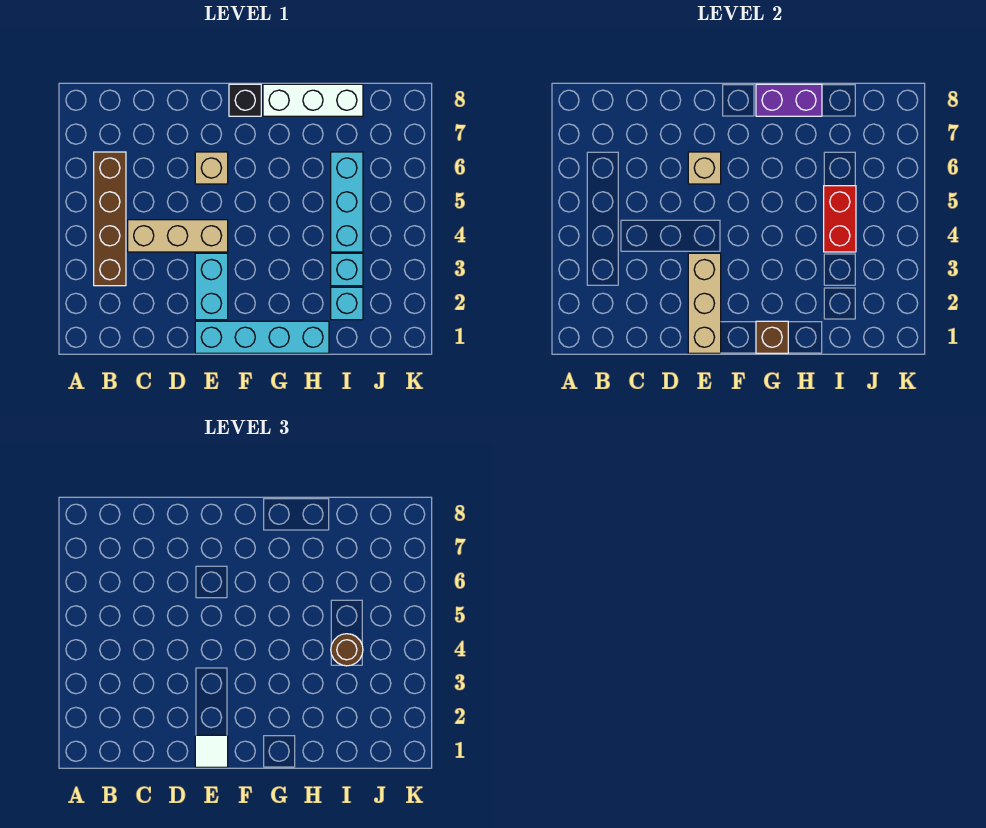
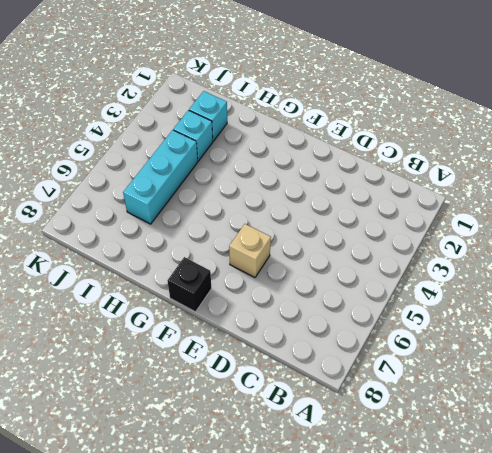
none -> brown brick B3:B6 level 1
none -> tan brick C4:E4 level 1
none -> cyan brick E1:H1 level 1

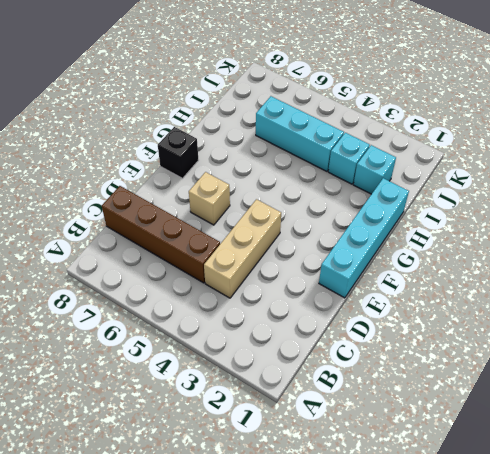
brown brick C5:C8 level 1 -> brown brick B3:B6 level 1
none -> cyan brick E2:E3 level 1
none -> white brick G8:I8 level 1
none -> tan brick E1:E3 level 2

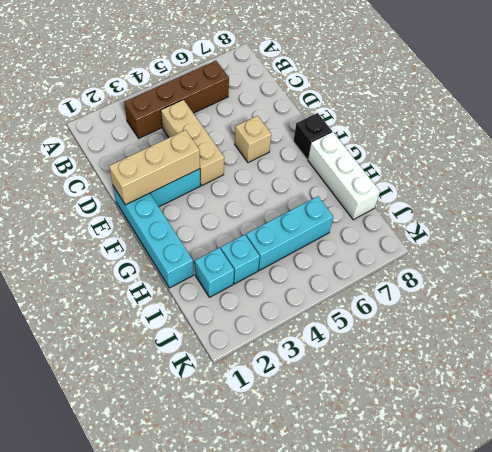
none -> tan brick E6 level 2
none -> brown brick G1 level 2
none -> purple brick G8:H8 level 2

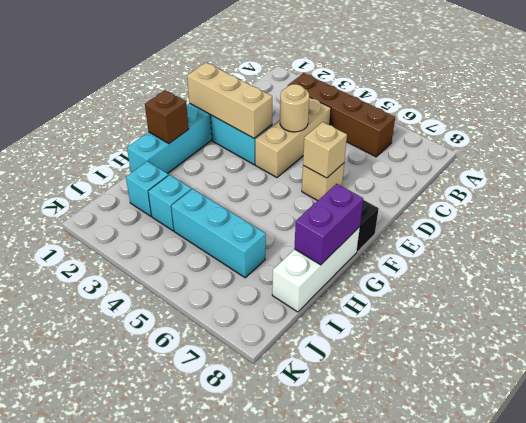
tan round brick D4 level 2 -> none
none -> red brick I4:I5 level 2
none -> white tile E1 level 3
none -> brown round brick I4 level 3

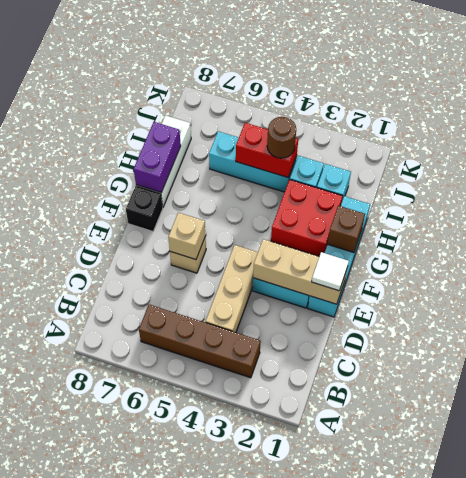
red brick G2:H3 level 1 -> none

